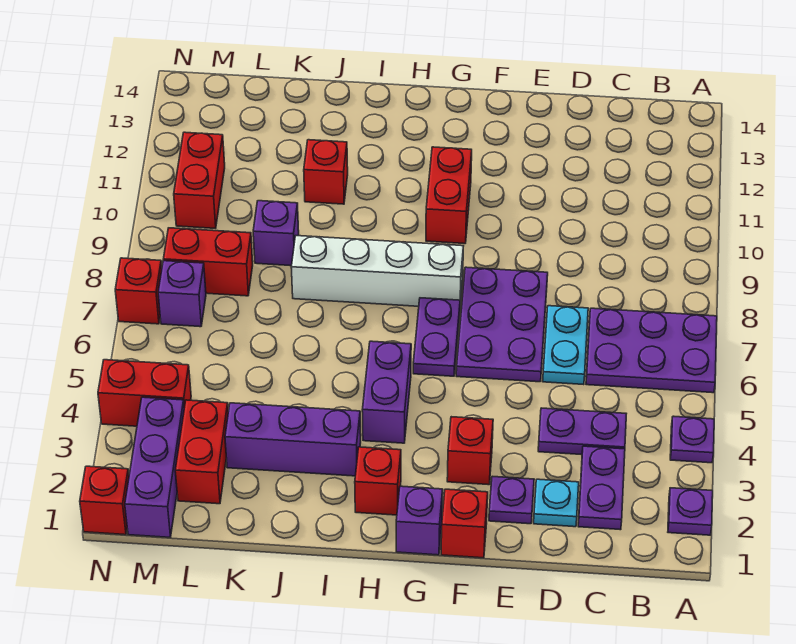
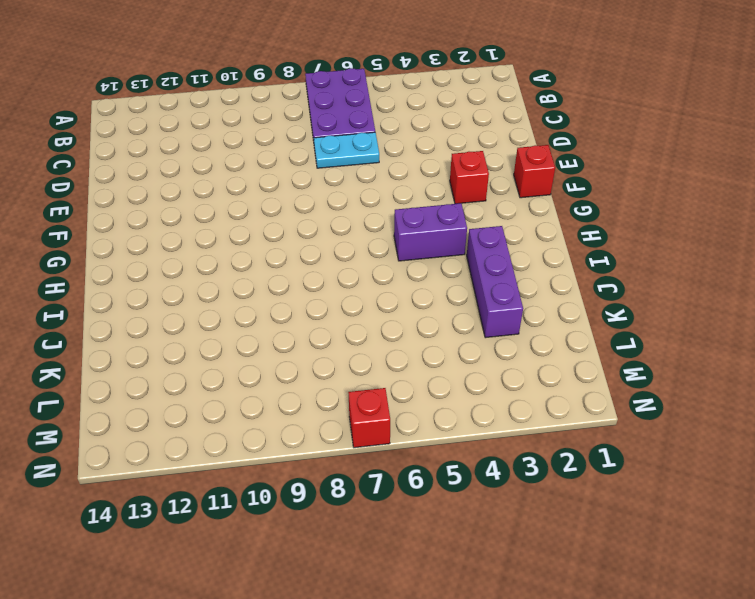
none -> purple plate A2 level 1
none -> purple plate A4 level 1
none -> purple plate C2:C3 level 1

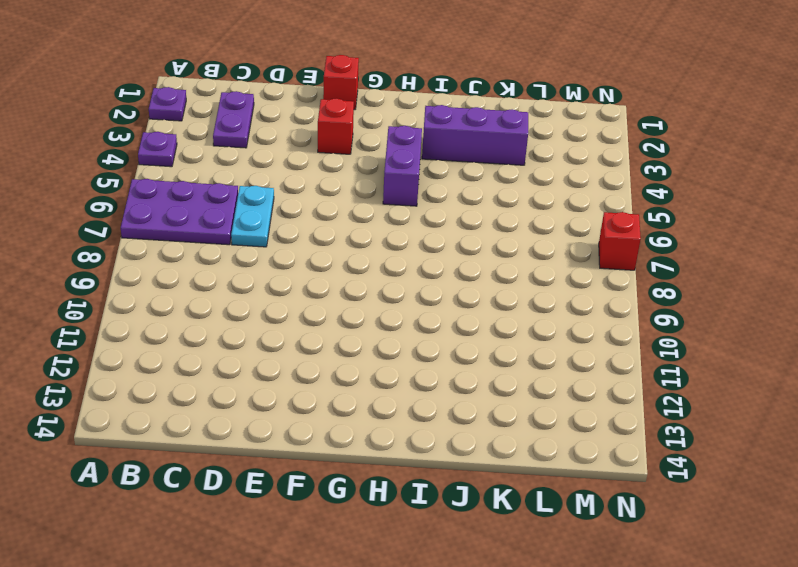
none -> purple plate C4:D4 level 1
none -> cyan plate D2 level 1
none -> purple plate E2 level 1

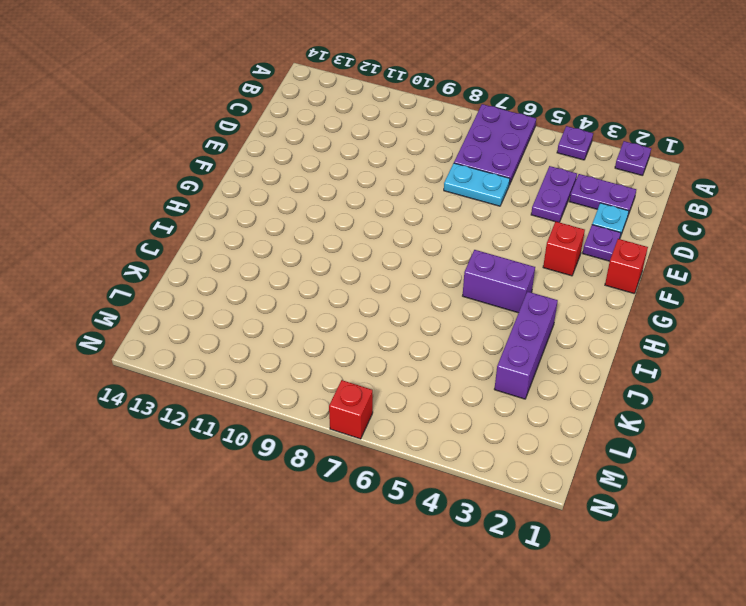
none -> purple plate E6:F8 level 1
none -> purple brick G1 level 1
none -> purple plate G6:G7 level 1

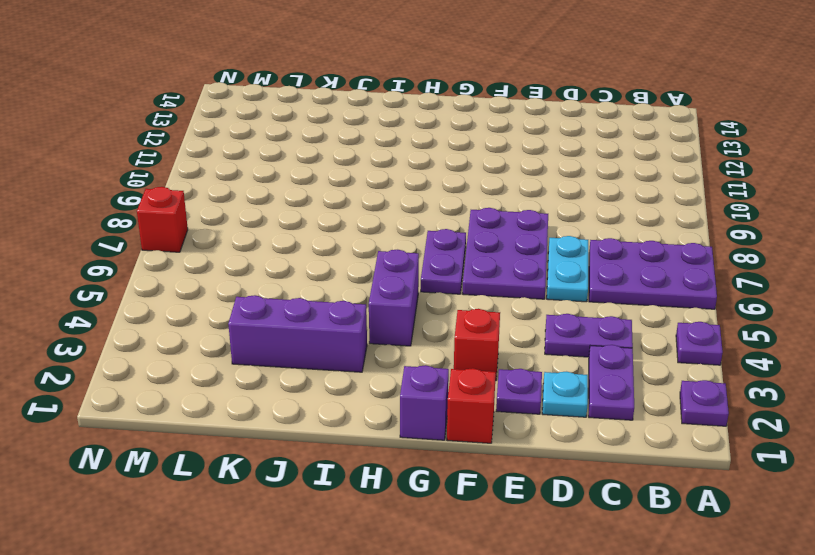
none -> white brick G8:J8 level 1
none -> red brick G10:G11 level 1
none -> red brick H2 level 1

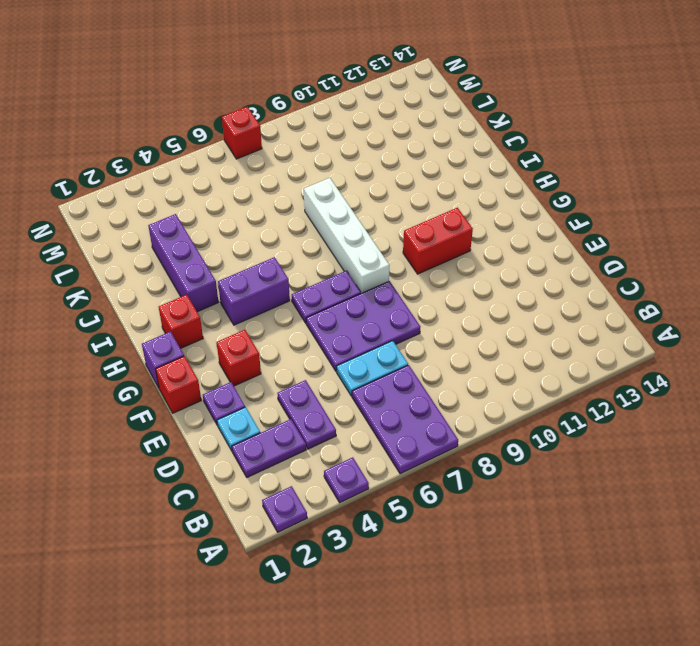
none -> red brick J11 level 1
none -> purple brick K9 level 1
none -> red brick L2:L3 level 1

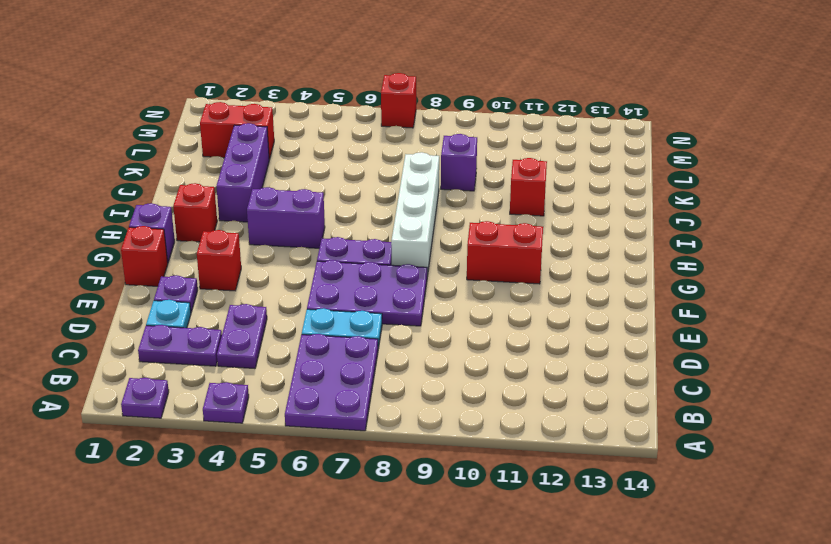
none -> red brick L8:M8 level 1
none -> purple brick M1:M3 level 1
none -> red brick M4:N4 level 1

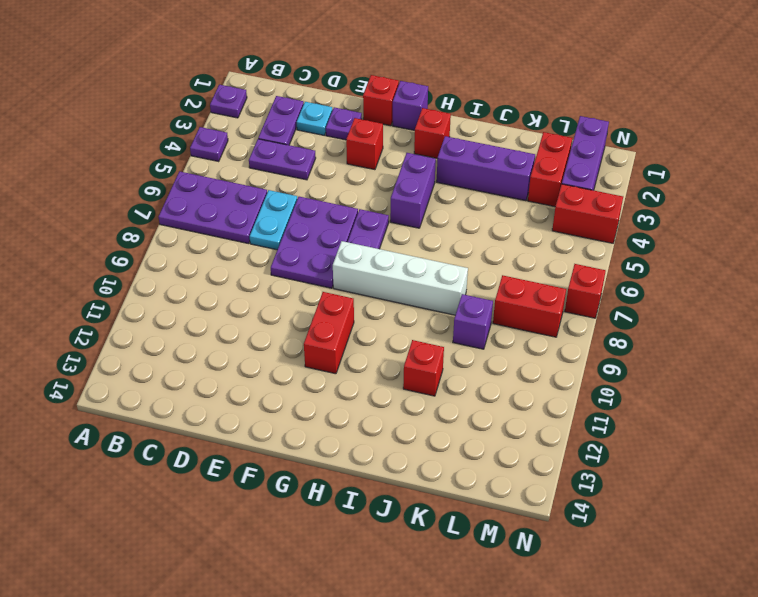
none -> purple brick M7 level 1
none -> red brick M10:M11 level 1
none -> red brick N1 level 1

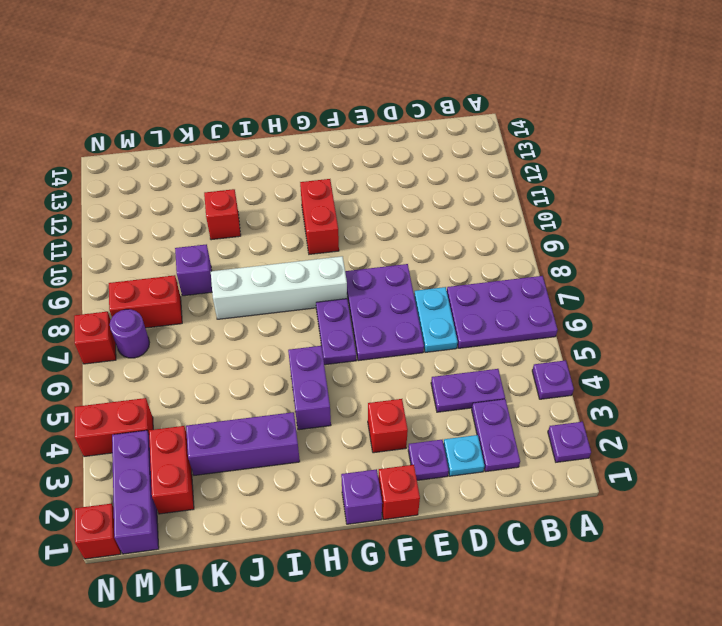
purple round brick M7 level 1 -> purple brick M7 level 1
none -> red brick H2 level 1
none -> red brick M10:M11 level 1

